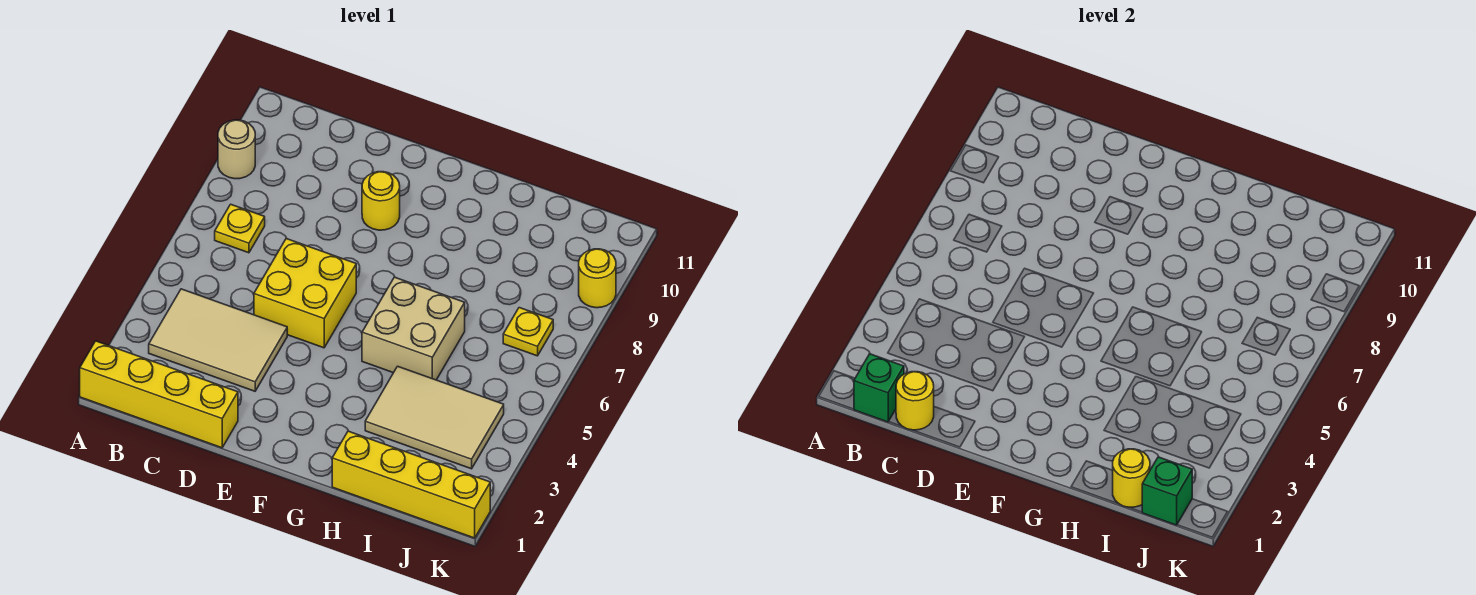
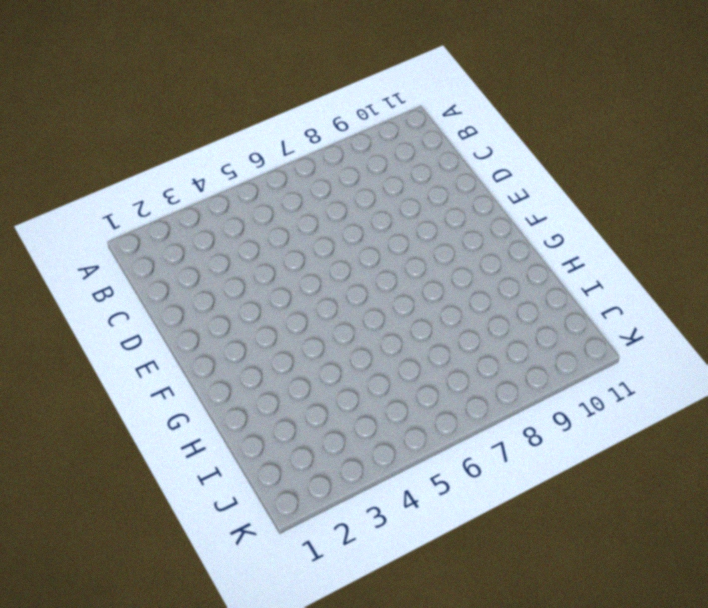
none -> yellow brick A1:D1 level 1
none -> tan round brick A9 level 1
none -> tan tile B3:D4 level 1

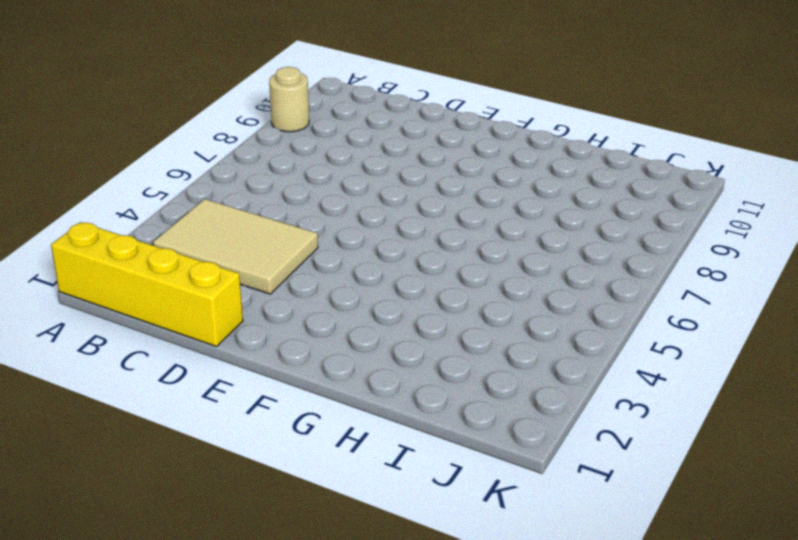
none -> yellow plate B7 level 1
none -> yellow brick D5:E6 level 1
none -> yellow round brick E9 level 1

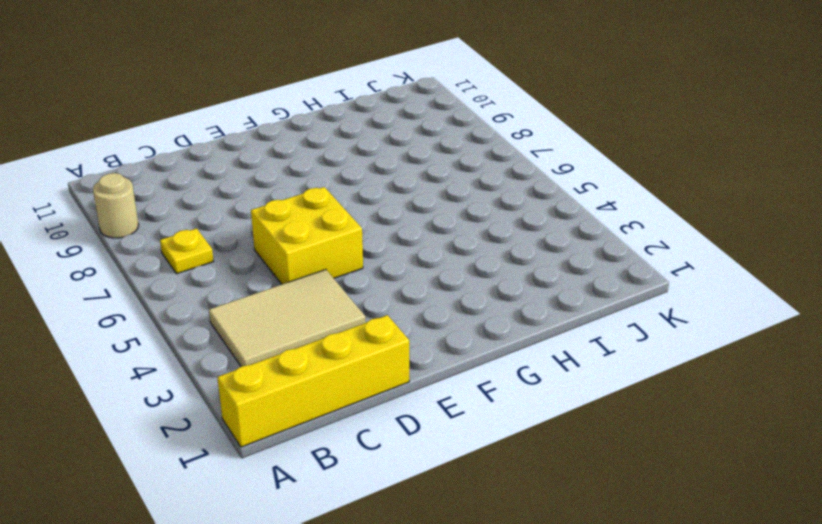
none -> yellow round brick E9 level 1
none -> tan brick G5:H6 level 1
none -> yellow brick H1:K1 level 1

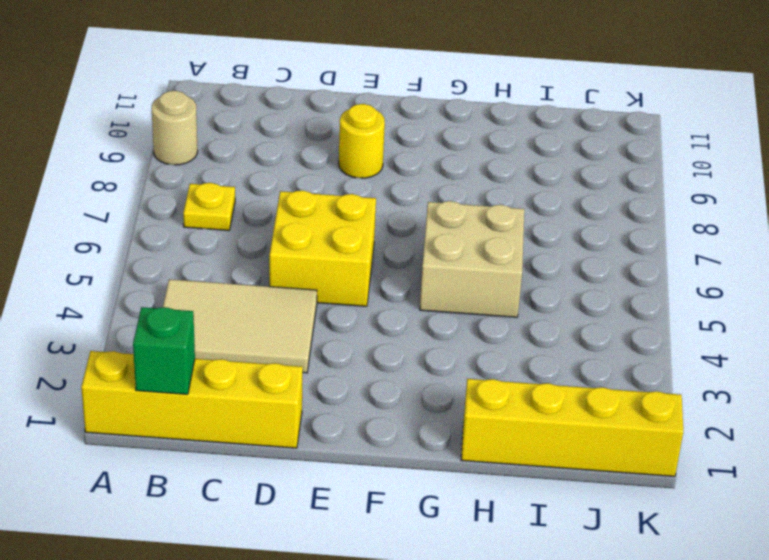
none -> tan tile H3:J4 level 1
none -> yellow plate J7 level 1
none -> yellow round brick K9 level 1

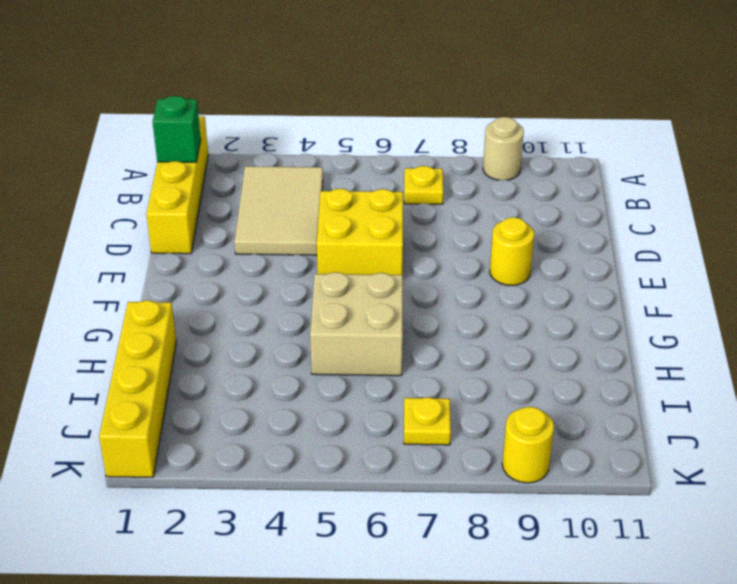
none -> tan tile H3:J4 level 1
none -> yellow round brick C1 level 2
none -> yellow round brick I1 level 2

